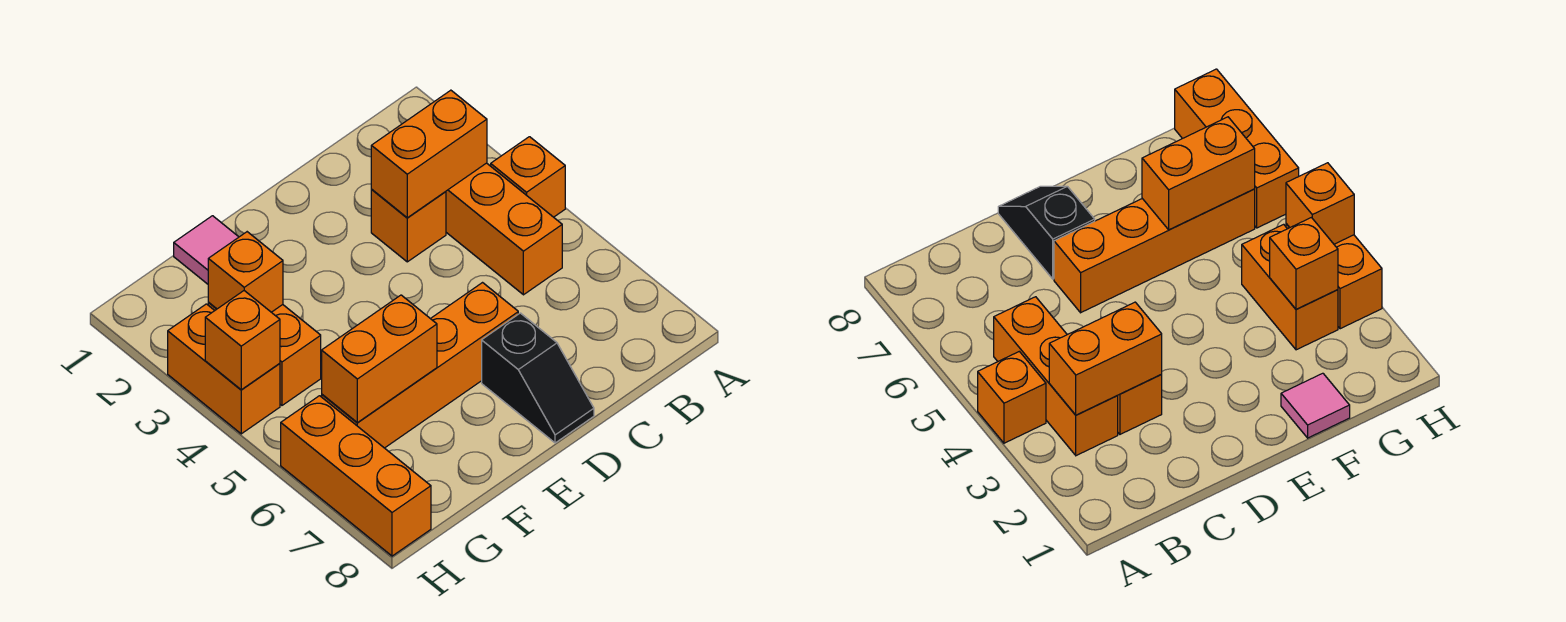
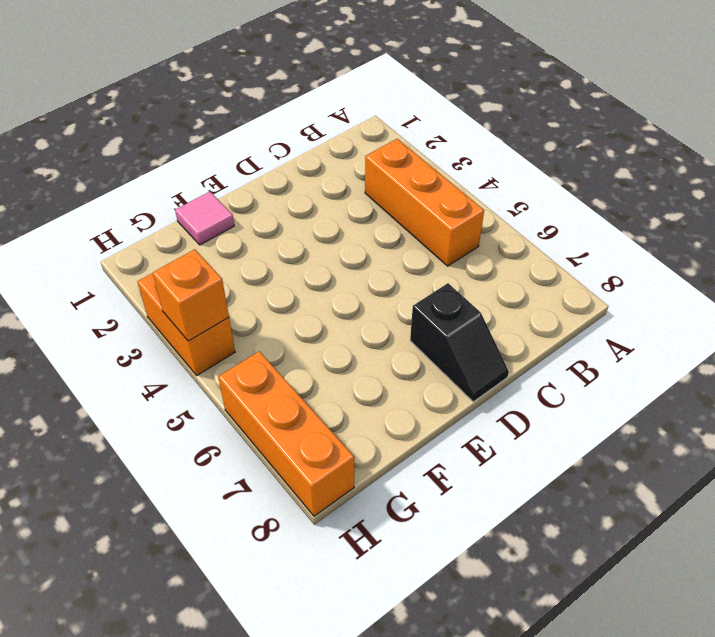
none -> orange brick A4 level 1
none -> orange brick C3 level 1
none -> orange brick D6:G6 level 1

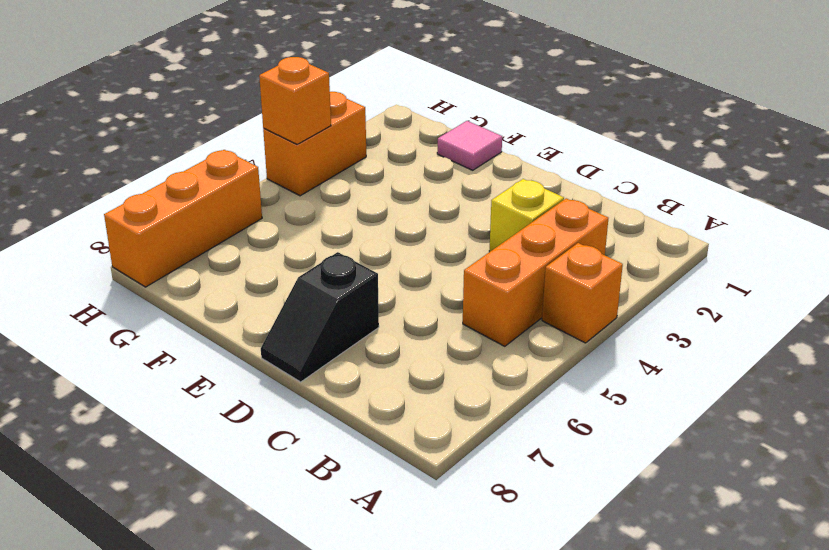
yellow brick C3 level 1 -> orange brick C3 level 1
none -> orange brick D6:G6 level 1
none -> orange brick G3:G4 level 1
none -> orange brick B3:C3 level 2

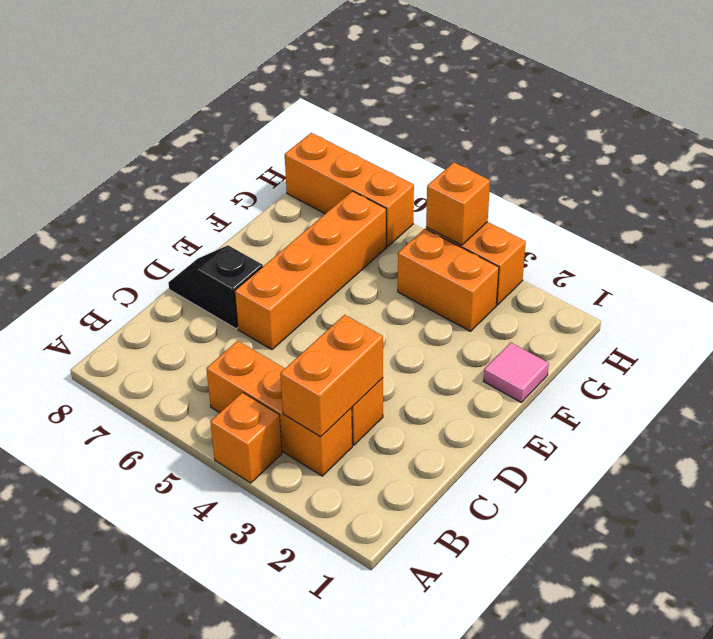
none -> orange brick F6:G6 level 2
none -> orange brick G3 level 2

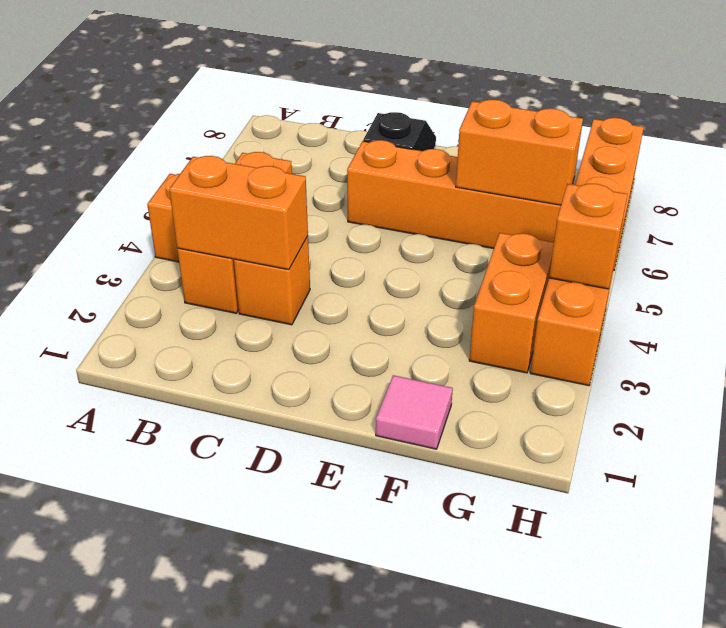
none -> orange brick G3 level 2

